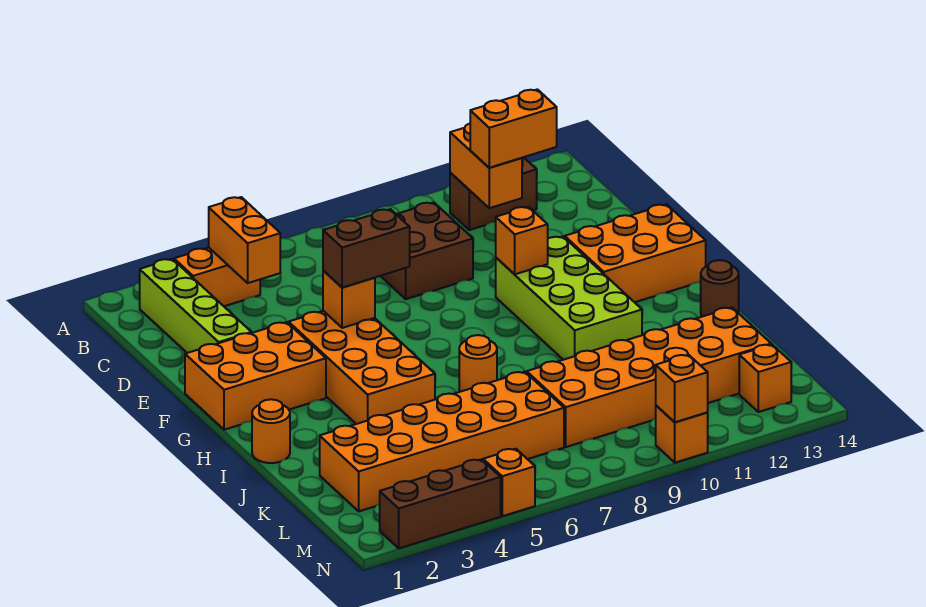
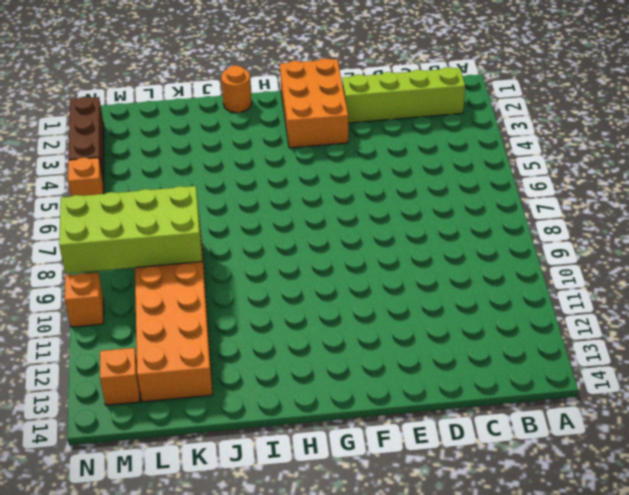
lime brick K8:N9 level 2 -> lime brick F10:I11 level 1
none -> orange brick B3:B4 level 1
none -> brown brick B11:B12 level 1
none -> brown brick C8:D9 level 1

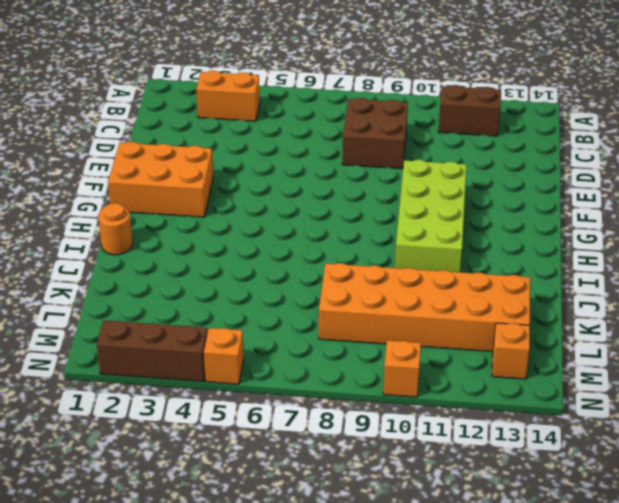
none -> lime brick B2:E2 level 1
none -> orange brick F4:I5 level 1
none -> orange brick F12:G14 level 1

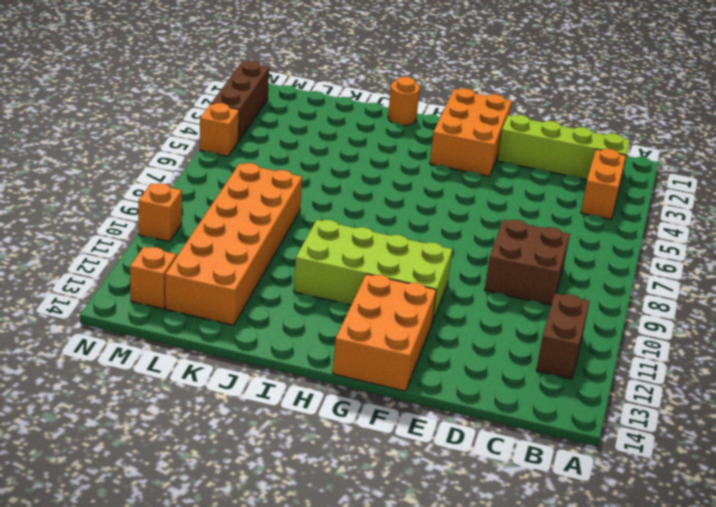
none -> orange brick F4:I5 level 1
none -> orange round brick I7 level 1
none -> brown round brick I14 level 1

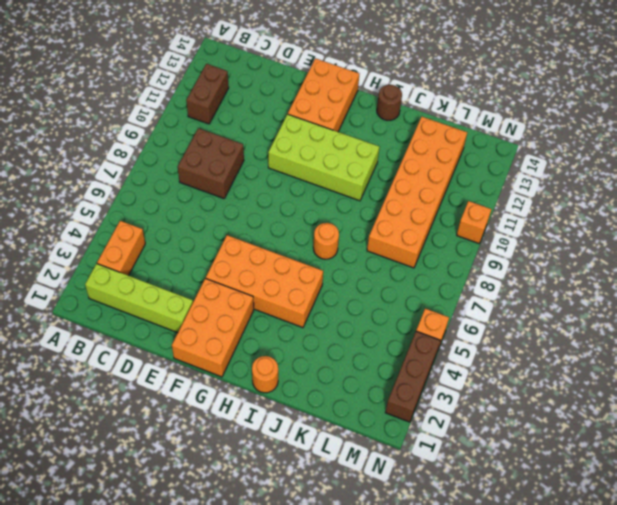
none -> orange brick K2:L7 level 1
none -> orange brick M13 level 1
none -> orange brick B4:C4 level 2

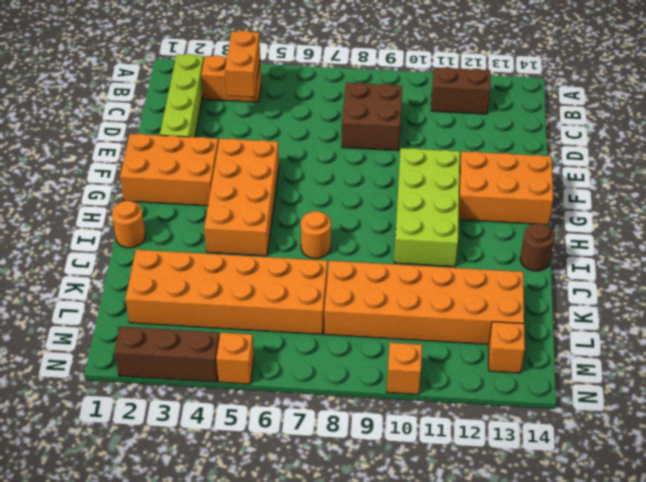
none -> orange brick B11:C11 level 2
none -> orange brick F5 level 2
none -> orange brick F10 level 2

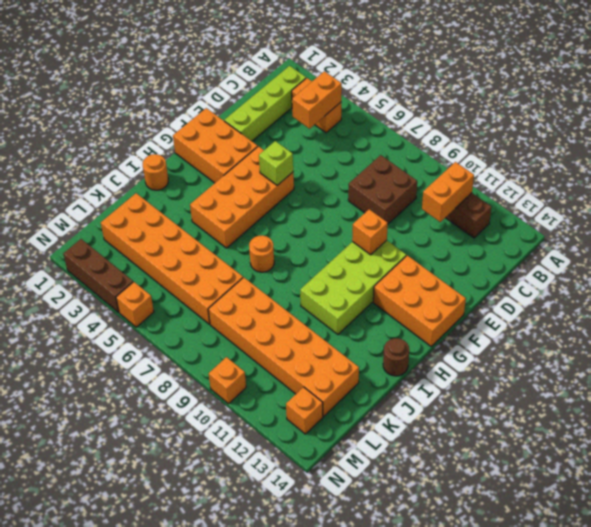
lime brick F5 level 2 -> orange brick F5 level 2
none -> orange brick N10 level 2
none -> orange brick C11:C12 level 3
none -> brown brick F5:F6 level 3

